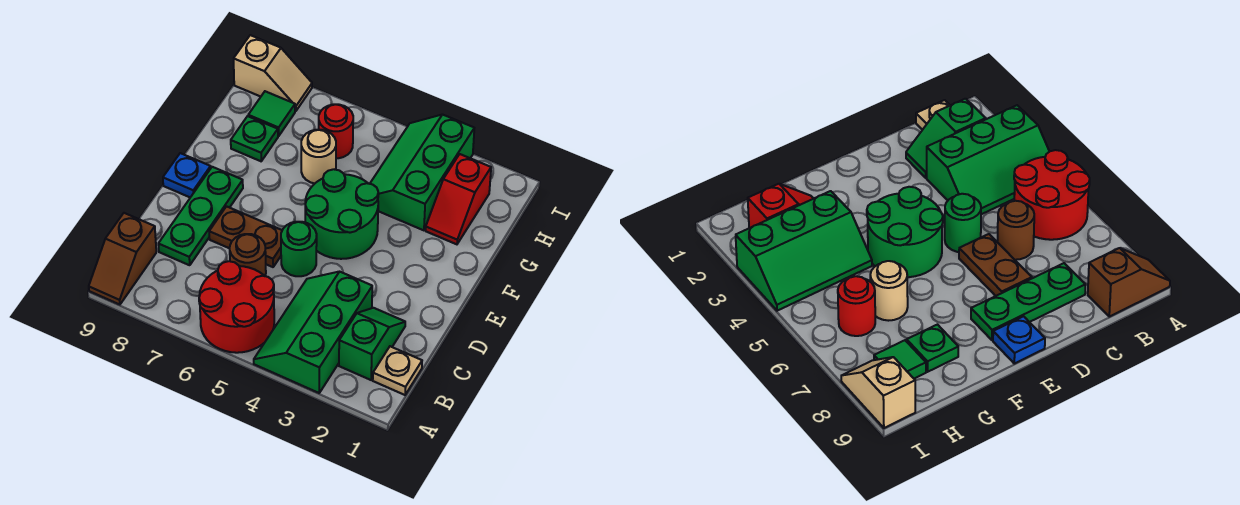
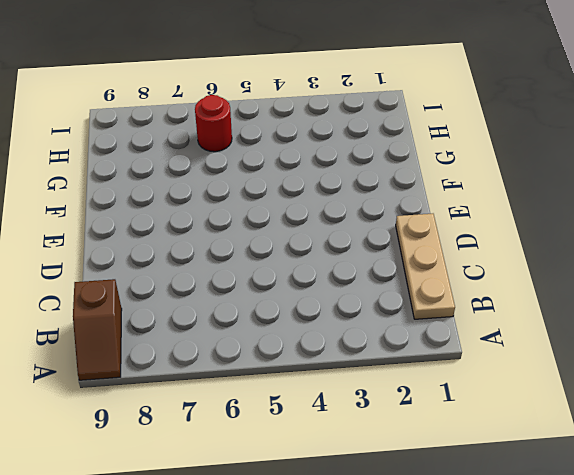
tan plate B1:D1 level 1 -> tan plate B1 level 1
none -> green slope A3:C4 level 1 top 3
none -> red round brick A5:B6 level 1
none -> green slope B2:C2 level 1 top B

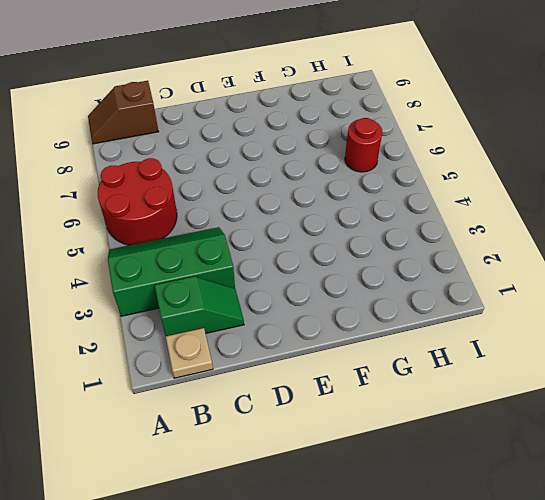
none -> brown round brick C6 level 1
none -> green plate C8:E8 level 1
none -> green round brick D5 level 1

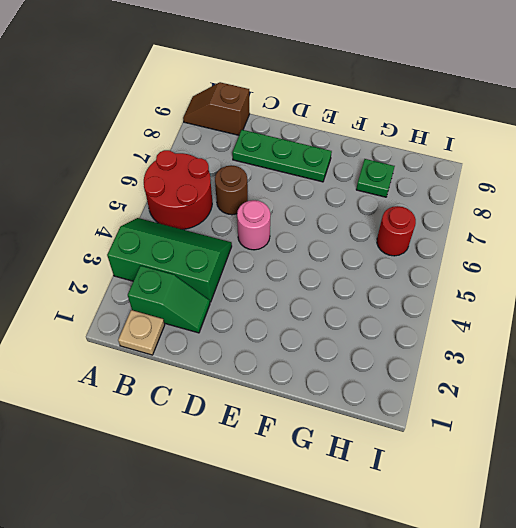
pink round brick D5 level 1 -> green round brick D5 level 1
none -> brown plate D6:D7 level 1
none -> green round brick E4:F5 level 1
none -> blue plate E9 level 1

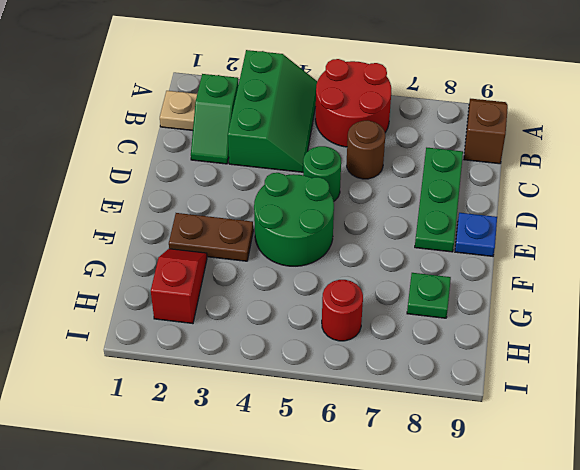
brown plate F2:F3 level 1 -> brown plate D6:D7 level 1
none -> green slope G3:I4 level 1 top 3
none -> tan round brick G6 level 1
none -> green tile H8 level 1

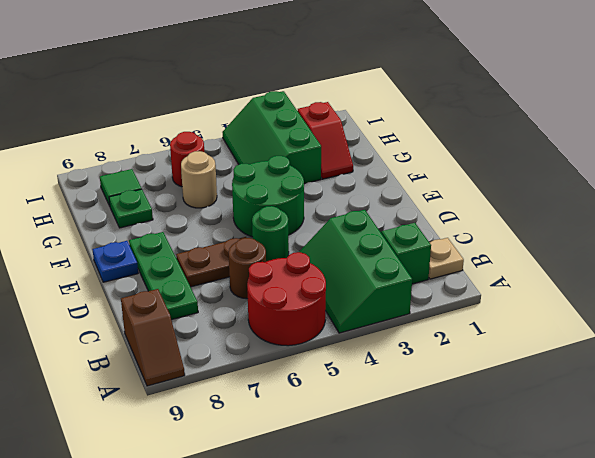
none -> tan slope I8:I9 level 1 top 9

